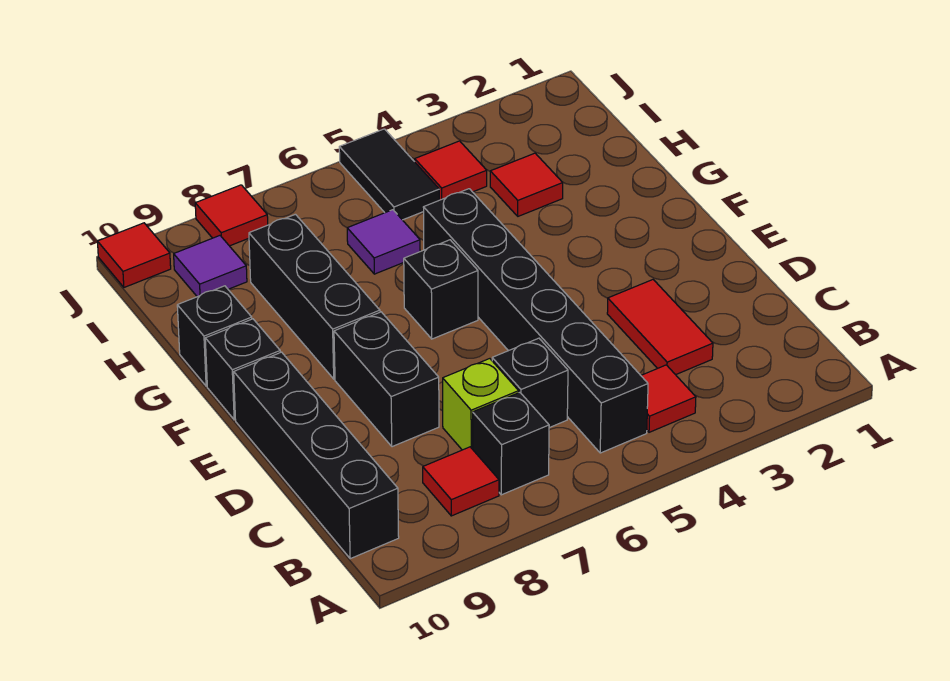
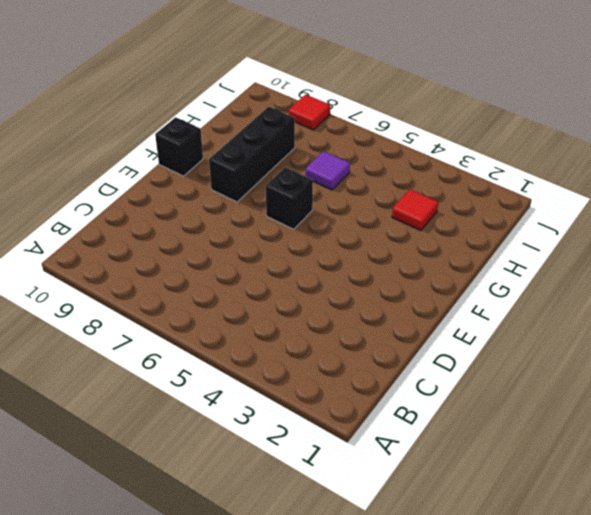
none -> red tile B4 level 1
none -> black brick B5:G5 level 1
none -> black brick B7 level 1

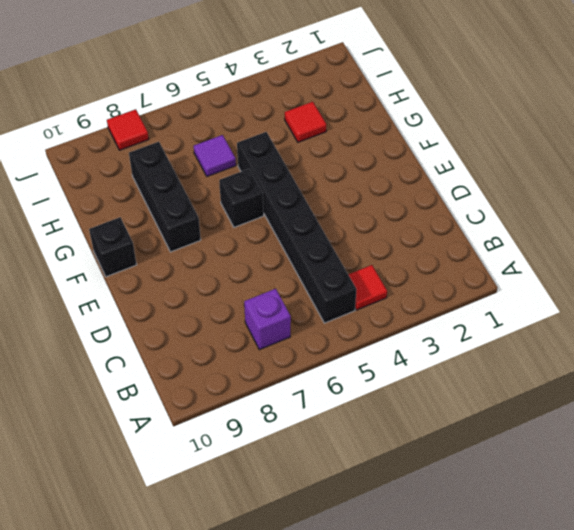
purple brick B7 level 1 -> black brick B7 level 1
none -> red tile B8 level 1
none -> black brick B10:E10 level 1
none -> red tile C3:D3 level 1

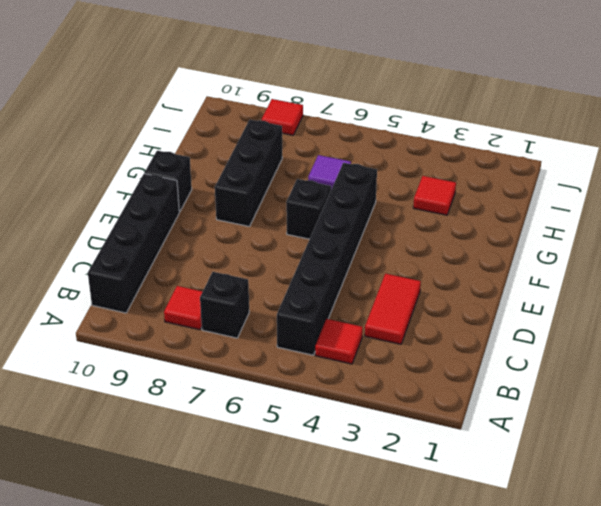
none -> black brick C6 level 1
none -> lime brick C7 level 1
none -> black brick D8:E8 level 1

